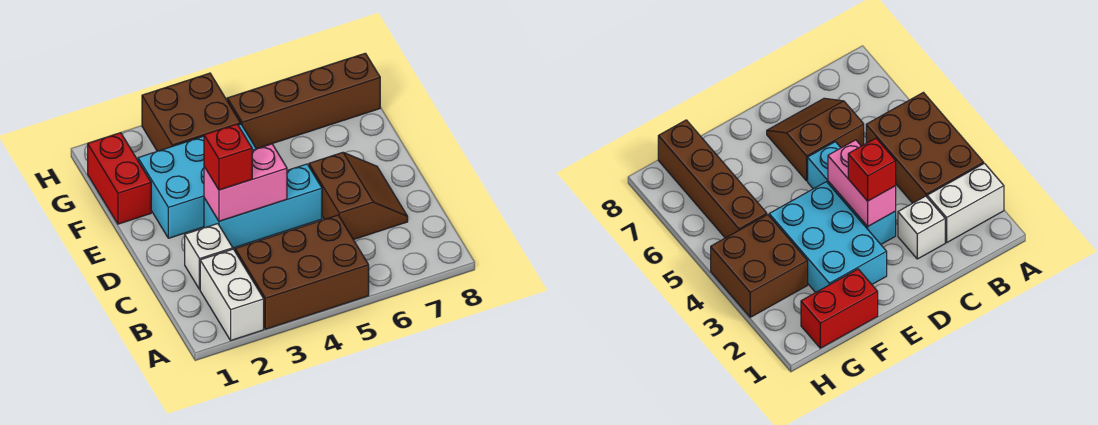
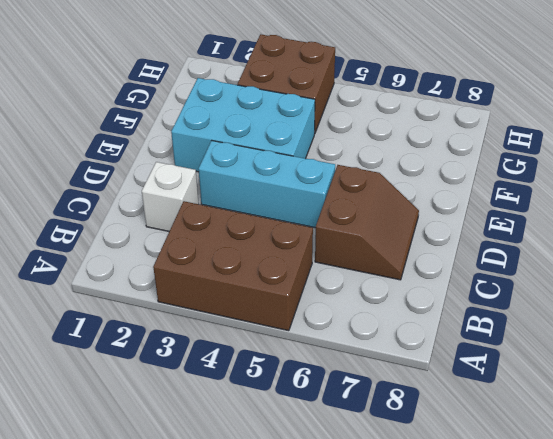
none -> white brick A2:B2 level 1
none -> red brick F1:G1 level 1

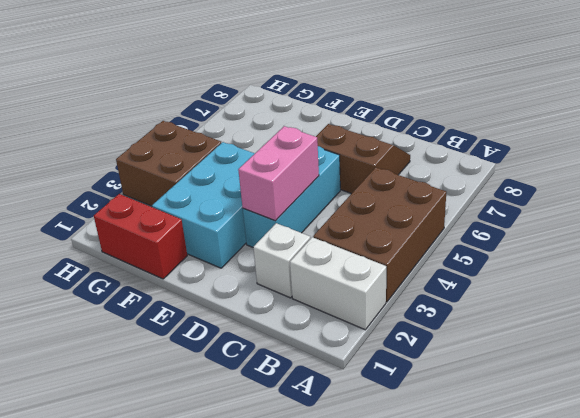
none -> brown brick G5:G8 level 1
none -> red brick D3 level 3

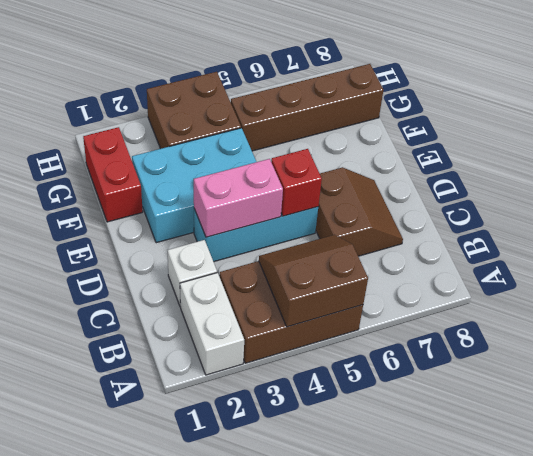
brown slope A4:B5 level 2 top A -> none
red brick D5 level 2 -> red brick D3 level 3

